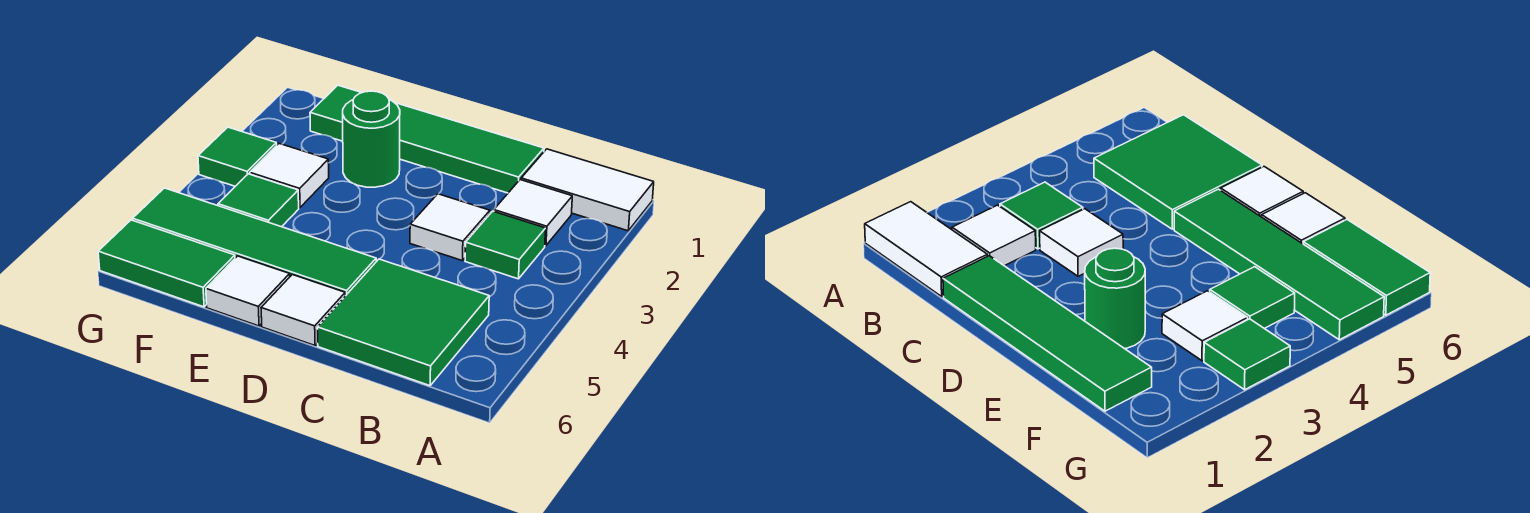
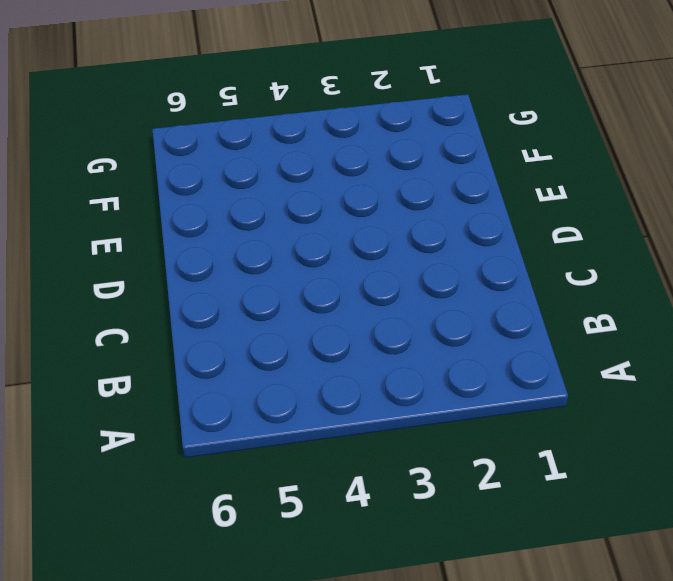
none -> white tile A1:B1 level 1
none -> white tile B2 level 1
none -> green tile B3 level 1

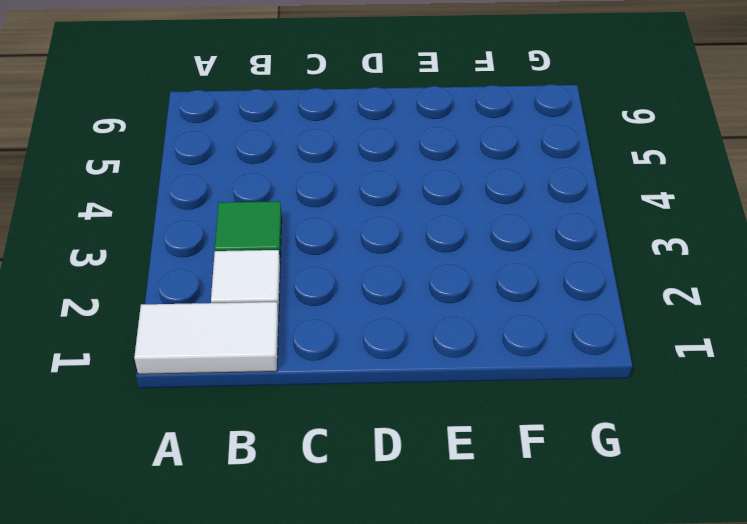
none -> green tile B5:C6 level 1
none -> green tile C1:F1 level 1
none -> white tile C3 level 1

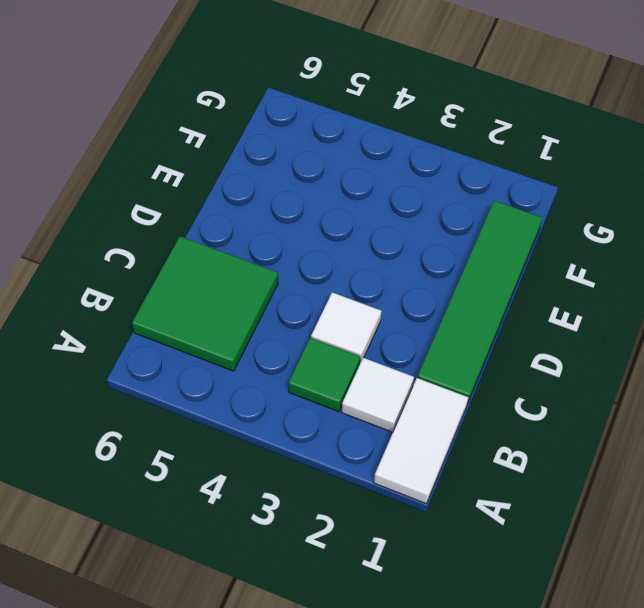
none -> green tile D5:G5 level 1
none -> white tile D6 level 1
none -> green round brick E2 level 1

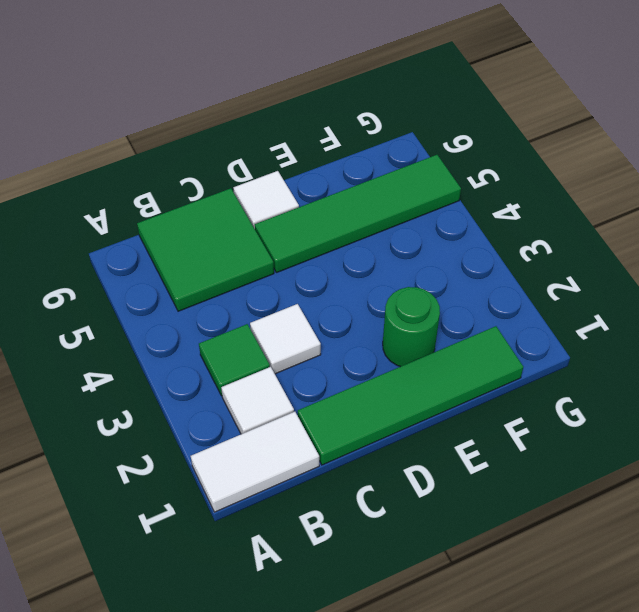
none -> white tile E6 level 1
none -> white tile F3 level 1
none -> green tile F4 level 1

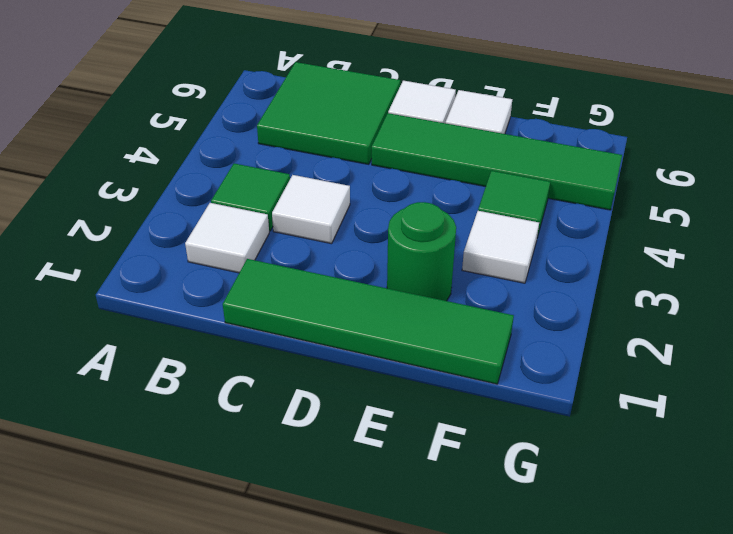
none -> white tile A1:B1 level 1
none -> green tile F6:G6 level 1
none -> green tile G3 level 1

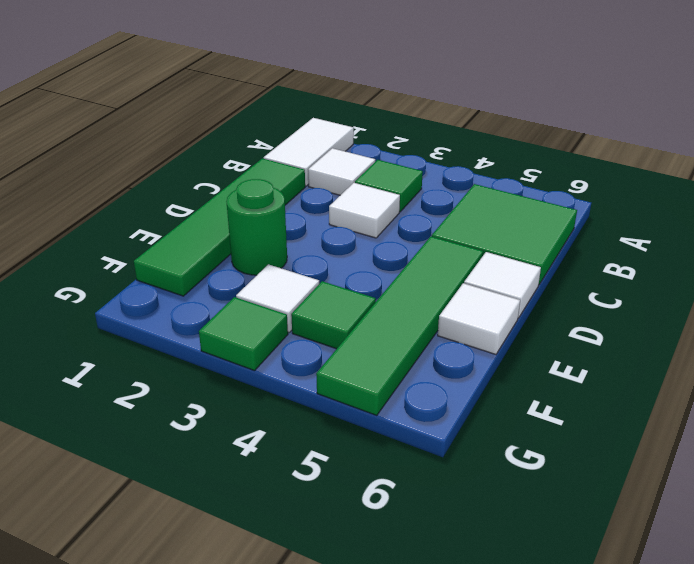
none -> green tile F6:G6 level 1

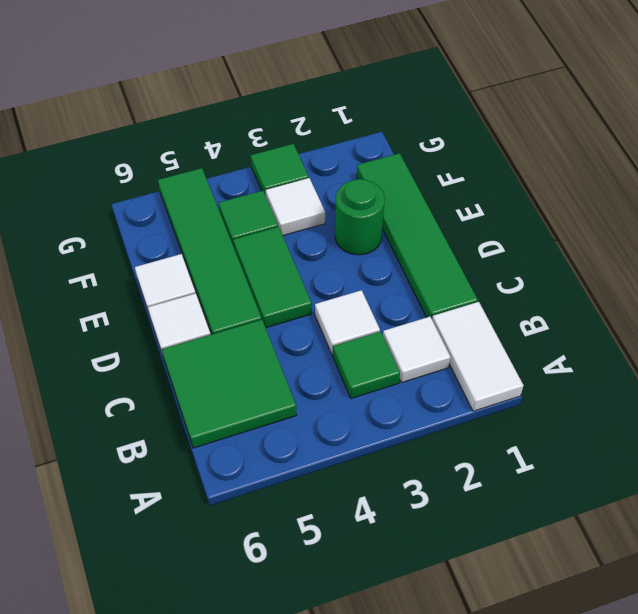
green tile D4:E4 level 1 -> green tile F6:G6 level 1

